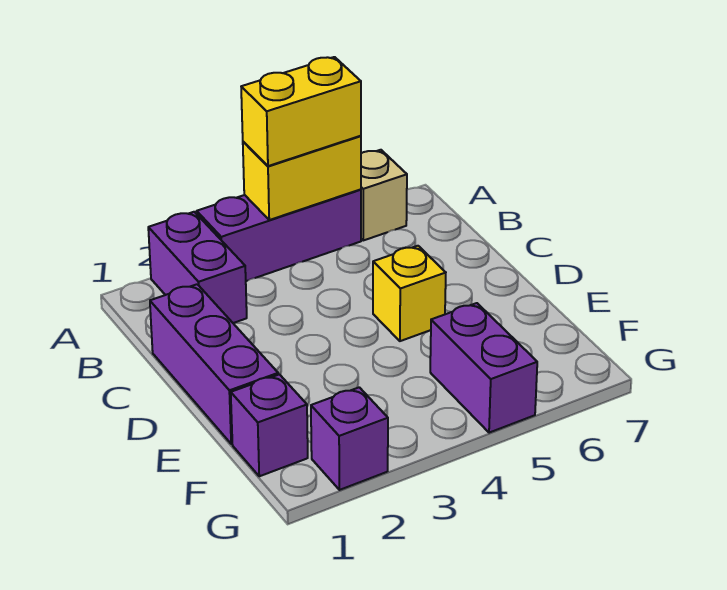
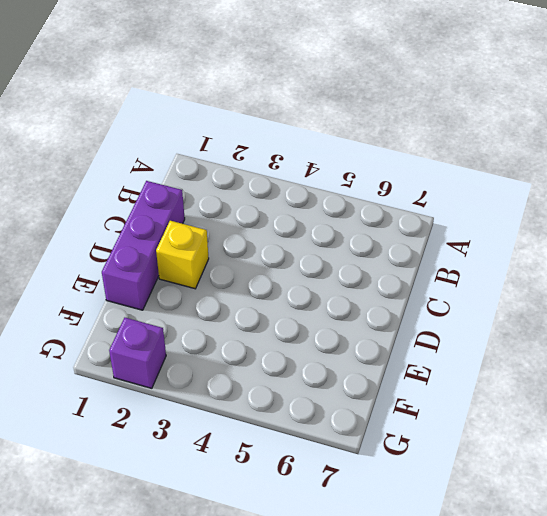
yellow brick D2 level 1 -> yellow brick D5 level 1
none -> purple brick A2:B2 level 1
none -> purple brick A3:A5 level 1

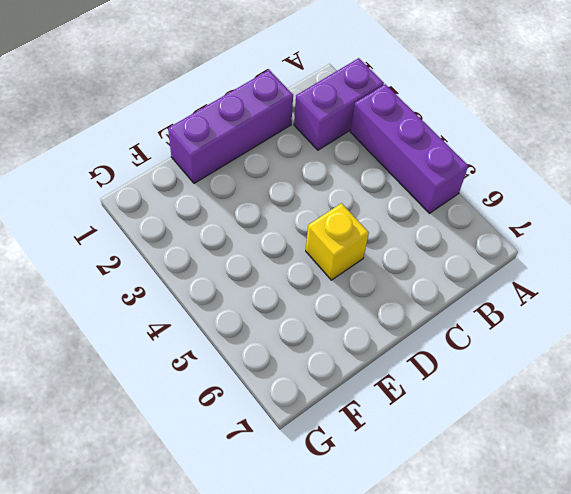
none -> tan brick A6 level 1
none -> purple brick F1 level 1

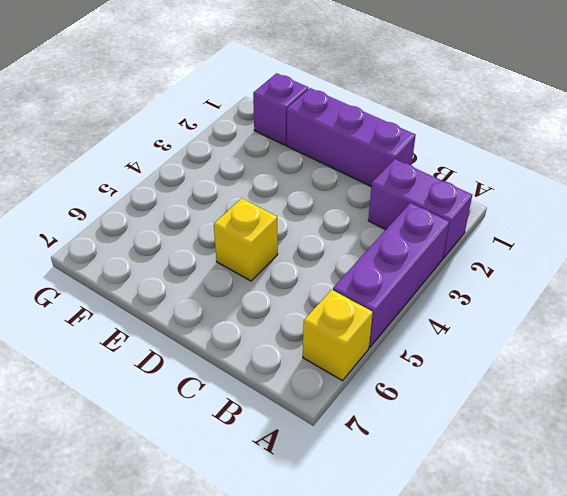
yellow brick A6 level 1 -> tan brick A6 level 1
none -> purple brick F5:G5 level 1
none -> purple brick G2 level 1

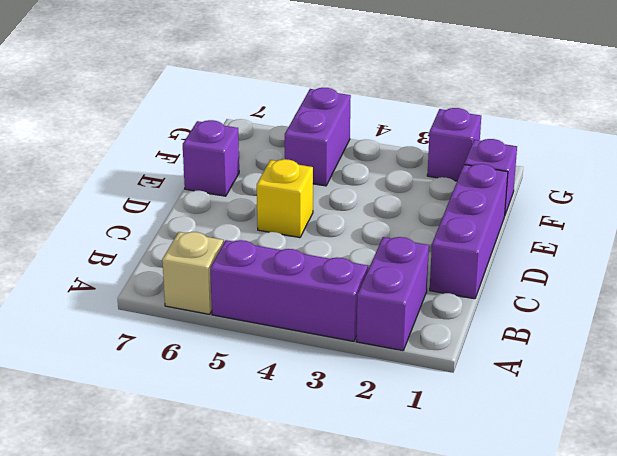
purple brick E7 level 1 -> none
none -> yellow brick A4:A5 level 2
none -> yellow brick A4:A5 level 3

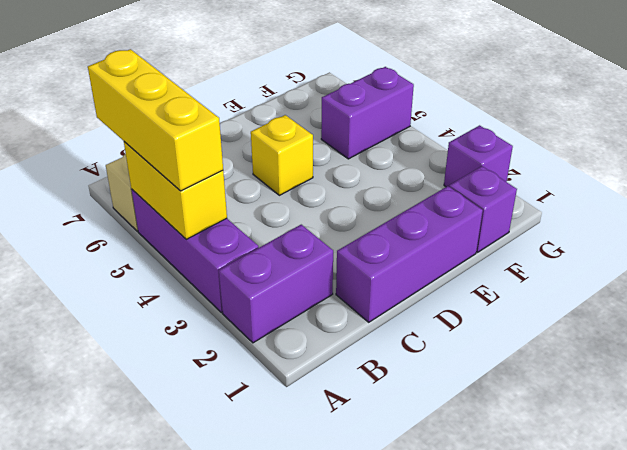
yellow brick A4:A6 level 3 -> yellow brick A4:A5 level 3

